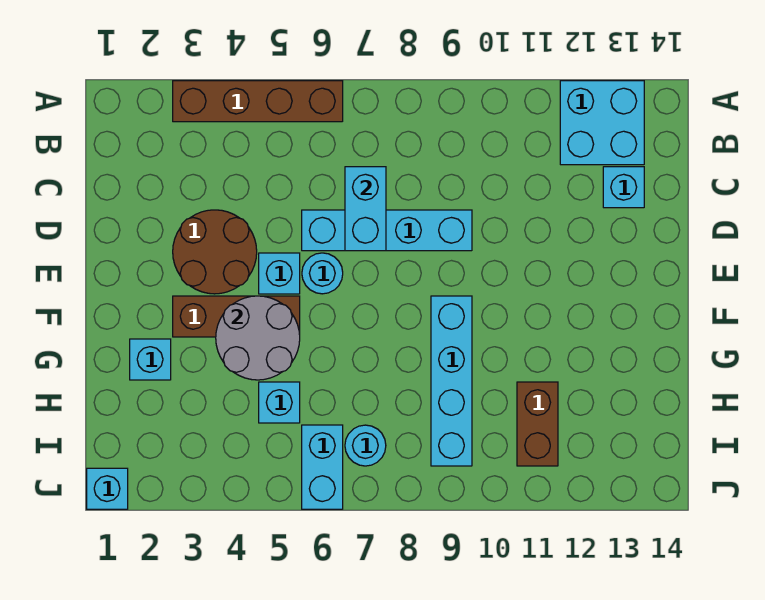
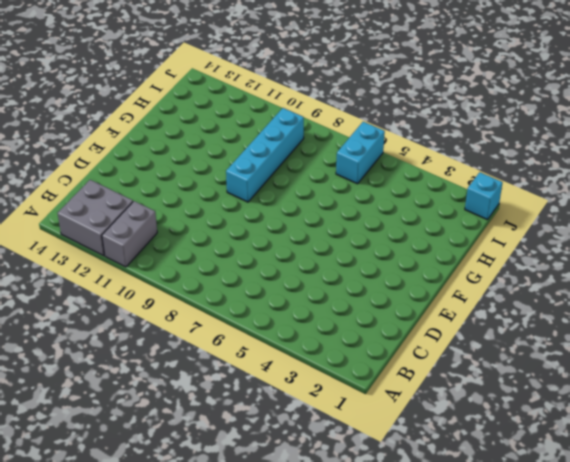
grey brick A11:B11 level 1 -> none
grey brick A12:B13 level 1 -> cyan brick A12:B13 level 1
none -> brown brick A3:A6 level 1
none -> cyan brick C13 level 1
none -> brown round brick D3:E4 level 1

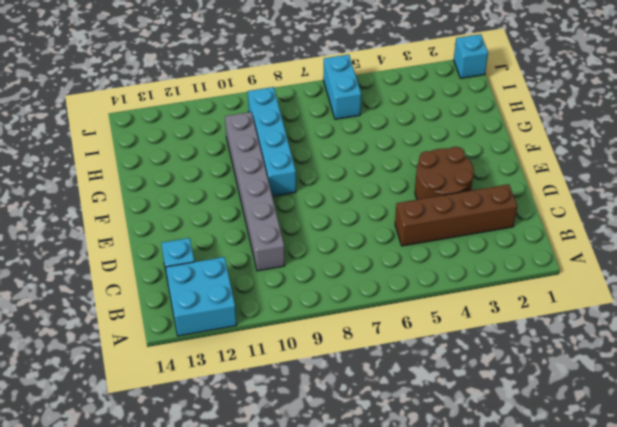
brown brick C2:C5 level 1 -> brown brick A3:A6 level 1
grey brick C10:H10 level 1 -> none
none -> cyan brick D6:D9 level 1
none -> cyan brick E5 level 1
none -> cyan round brick E6 level 1

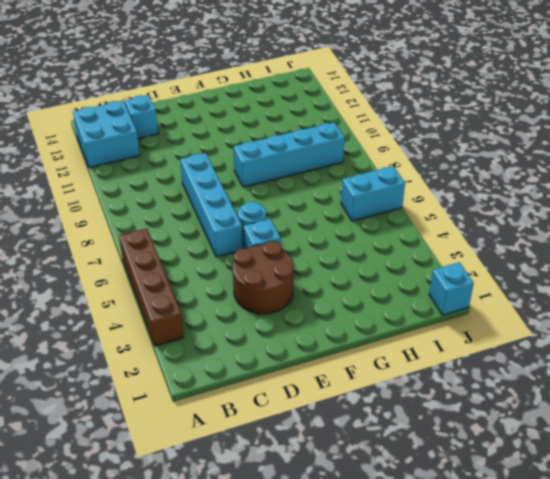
none -> brown brick F3:F5 level 1
none -> cyan brick G2 level 1
none -> cyan brick H5 level 1

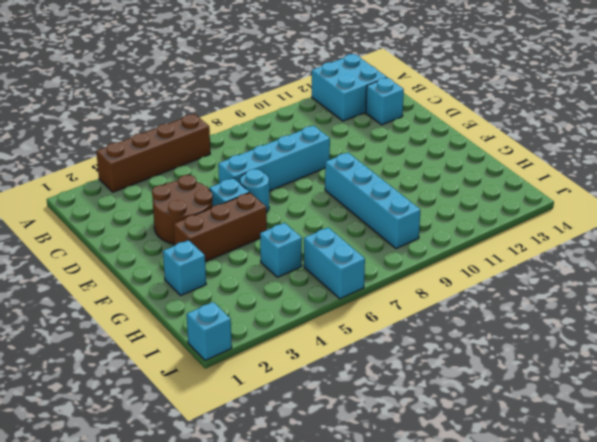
none -> brown brick H11:I11 level 1
none -> cyan round brick I7 level 1
none -> cyan brick C7:D7 level 2

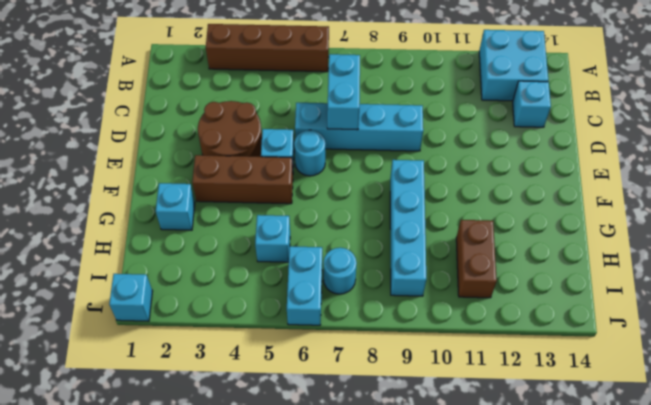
none -> grey round brick F4:G5 level 2

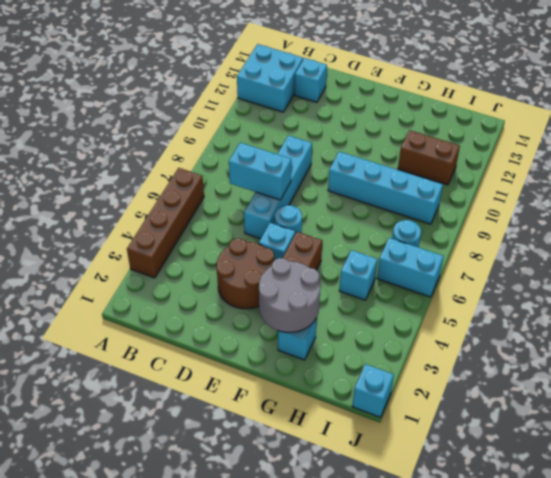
grey round brick F2:G3 level 2 -> grey round brick F4:G5 level 2

